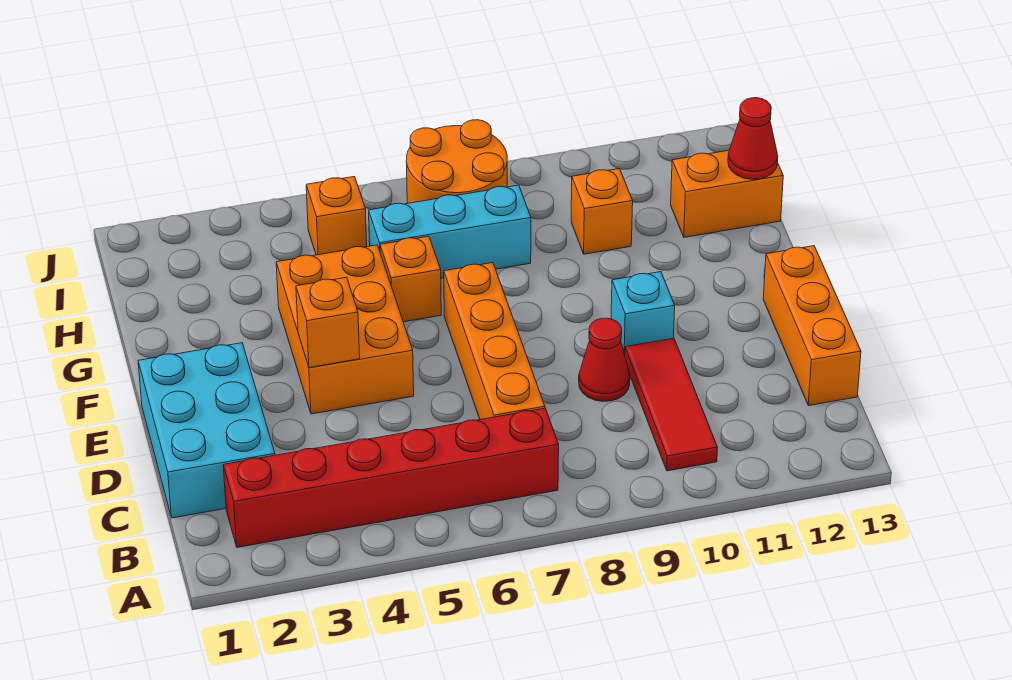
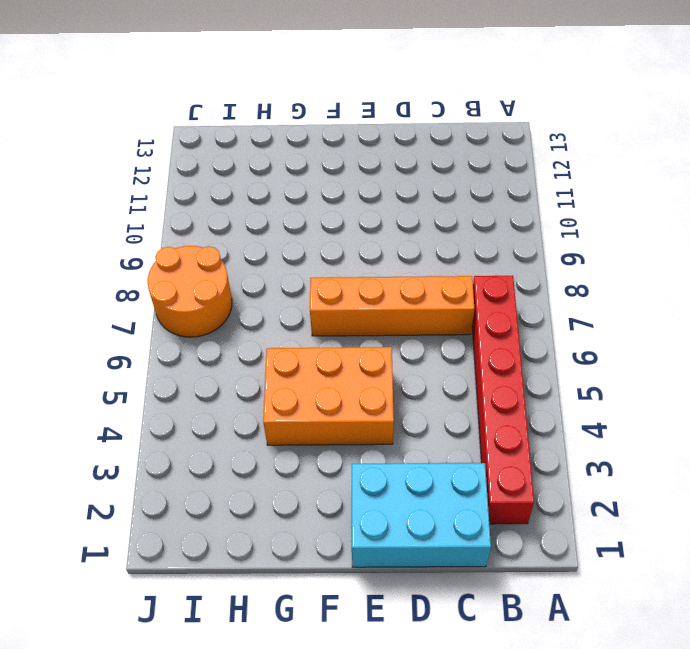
none -> red tile B10:D10 level 1
none -> orange brick C13:E13 level 1
none -> red cone D9 level 1

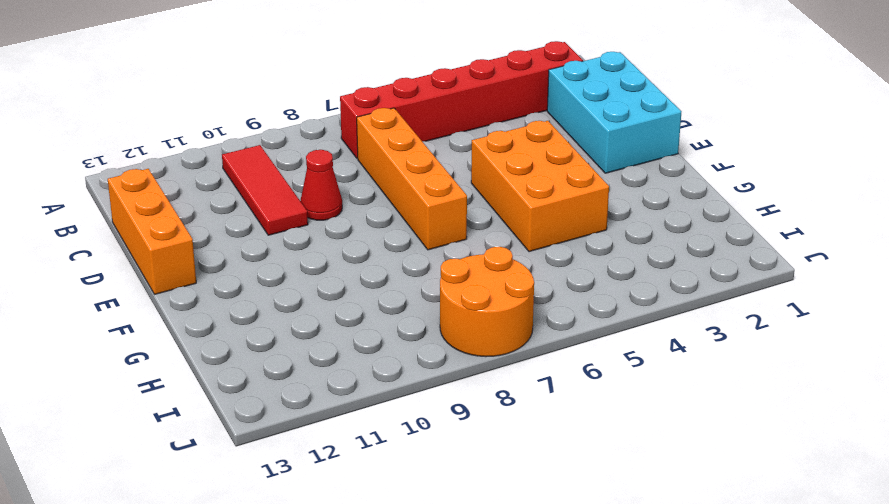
none -> cyan brick E10 level 1
none -> orange brick G6 level 1
none -> cyan brick H6:H8 level 1

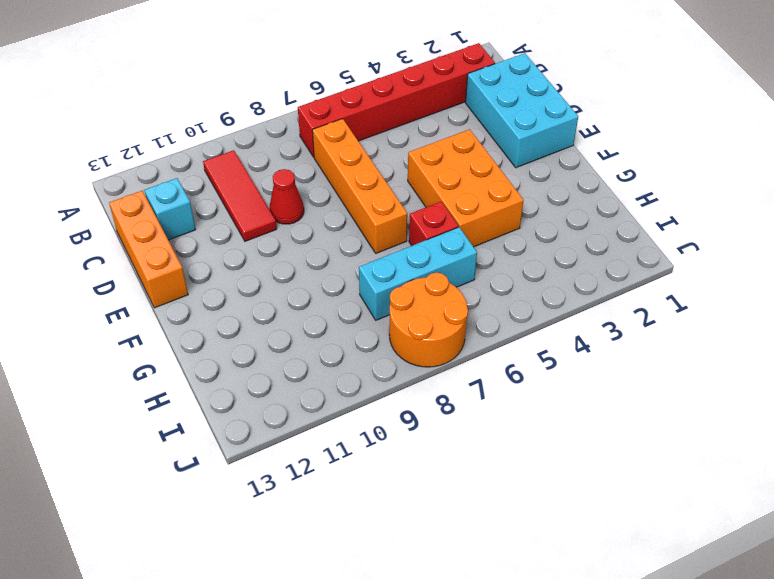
cyan brick C12 level 1 -> cyan brick E10 level 1
red brick G6 level 1 -> orange brick G6 level 1
none -> orange brick H10 level 1
none -> orange brick H12:H13 level 1
none -> orange brick I5 level 1

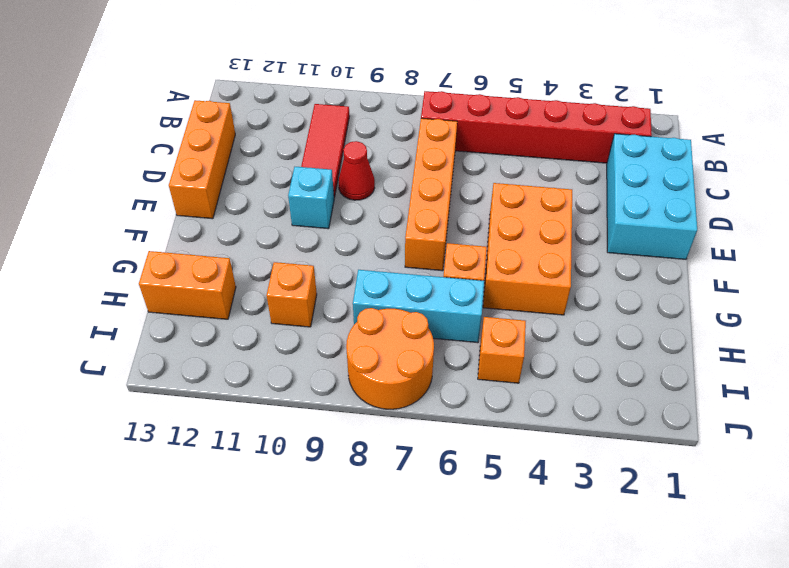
none -> orange brick E4 level 2
none -> red cone H13 level 2

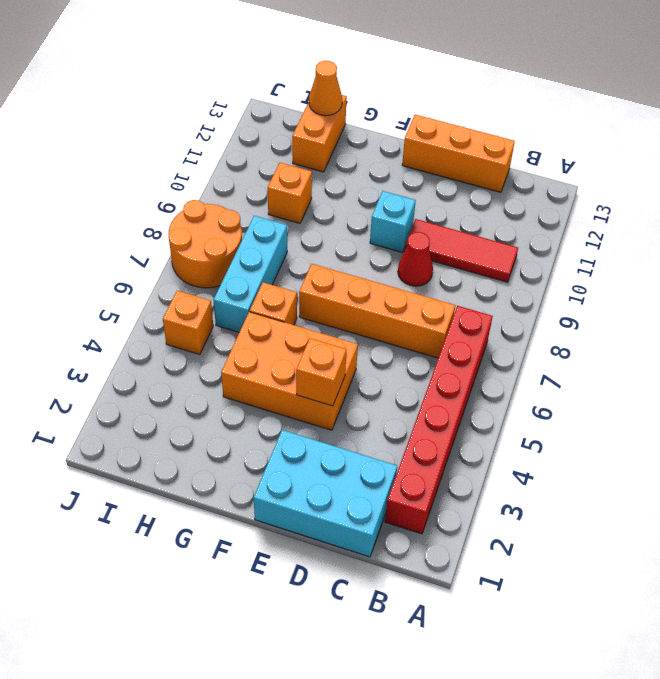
orange cone H13 level 2 -> red cone H13 level 2

